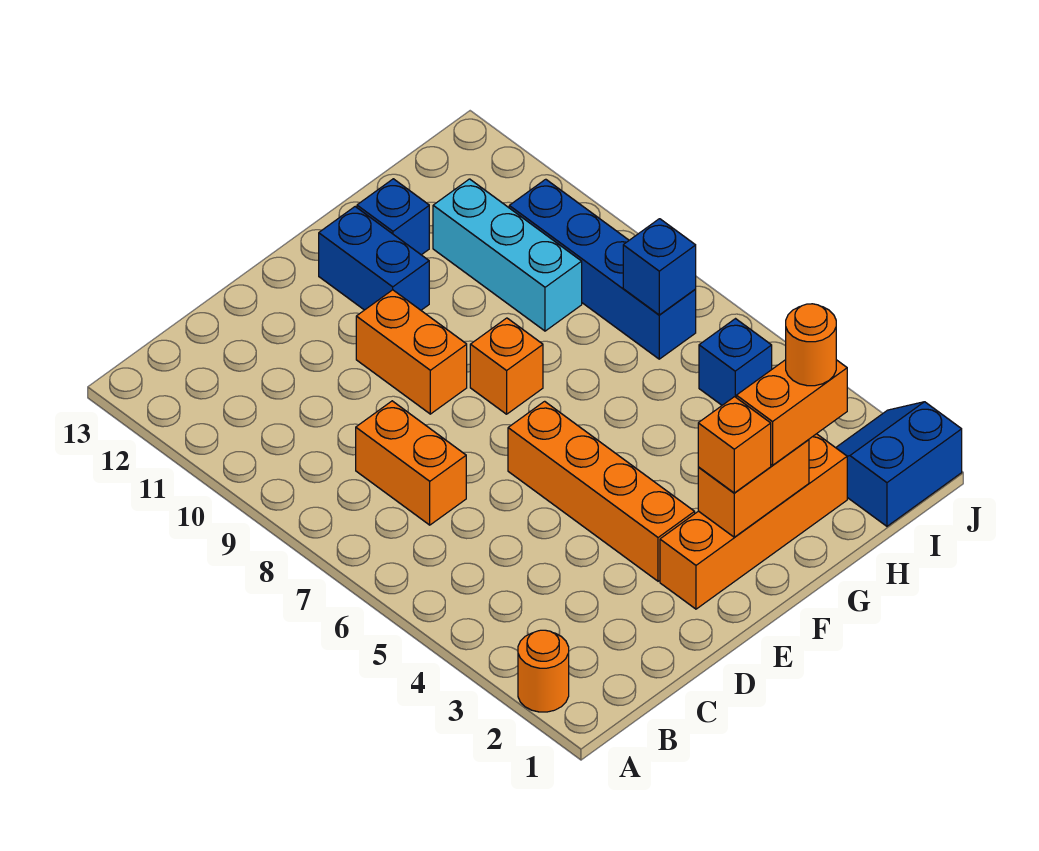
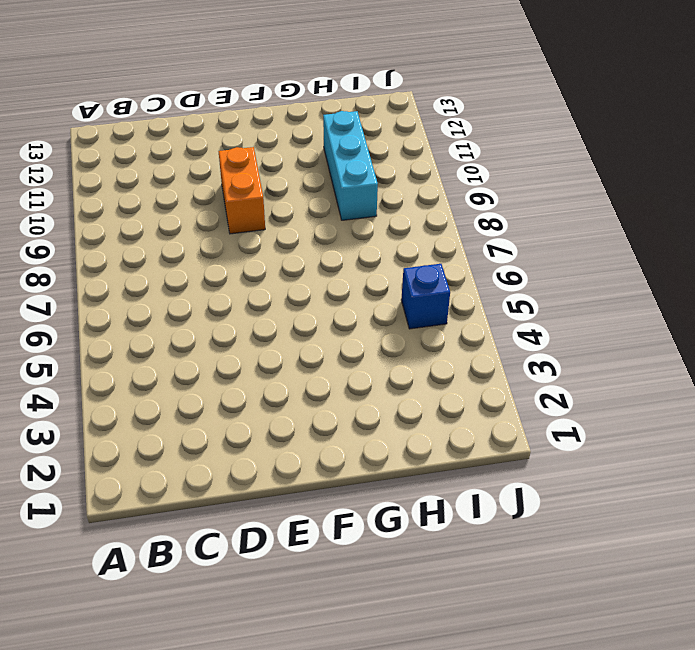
none -> orange round brick A2 level 1
none -> orange brick C7:C8 level 1
none -> orange brick E2:H2 level 1

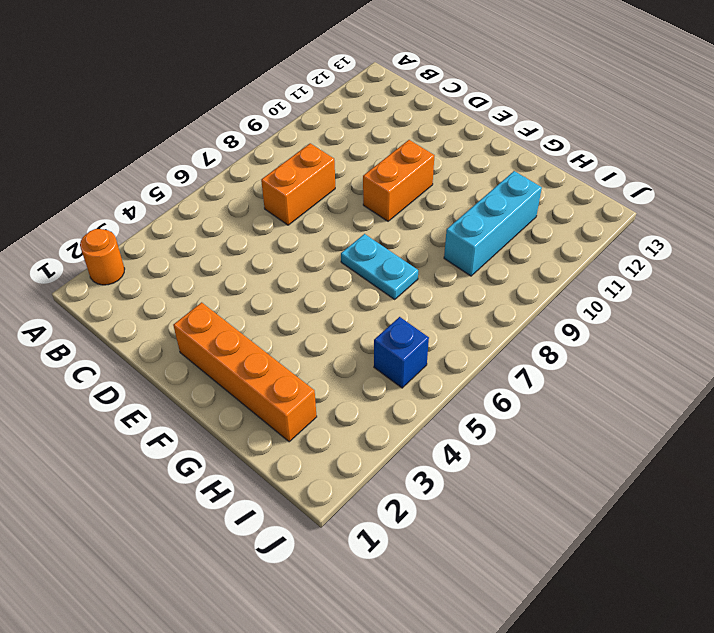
cyan plate F7:G7 level 1 -> none
none -> orange brick E3:E6 level 1
none -> orange brick F8 level 1
none -> blue brick F11:F12 level 1

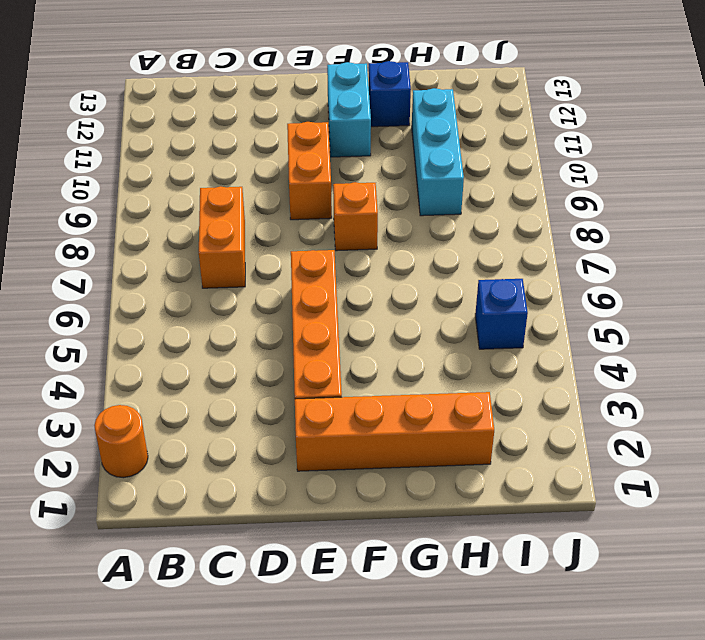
cyan brick F11:F12 level 1 -> blue brick F11:F12 level 1
none -> blue slope I1:J2 level 1 top 1
none -> blue brick I7:I10 level 1
none -> orange brick F2:G2 level 2

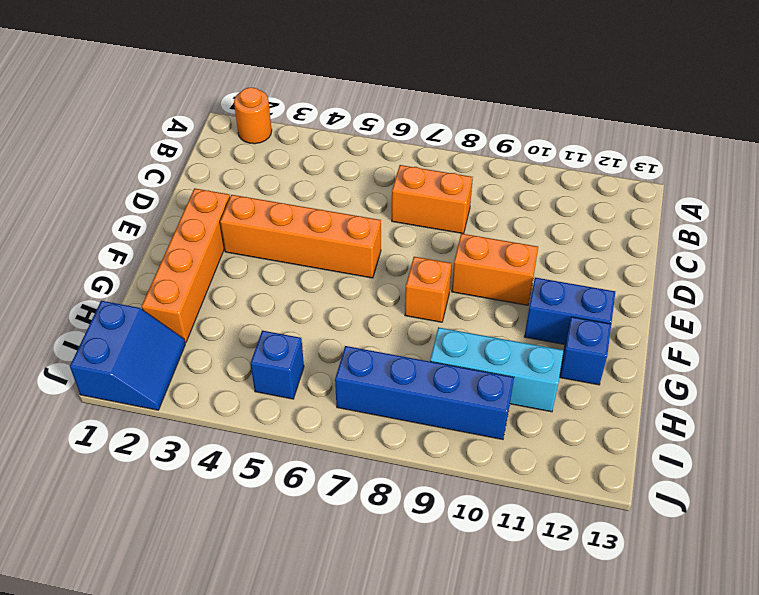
none -> orange brick F2:G2 level 2
none -> blue brick I7 level 2
none -> orange brick F2 level 3

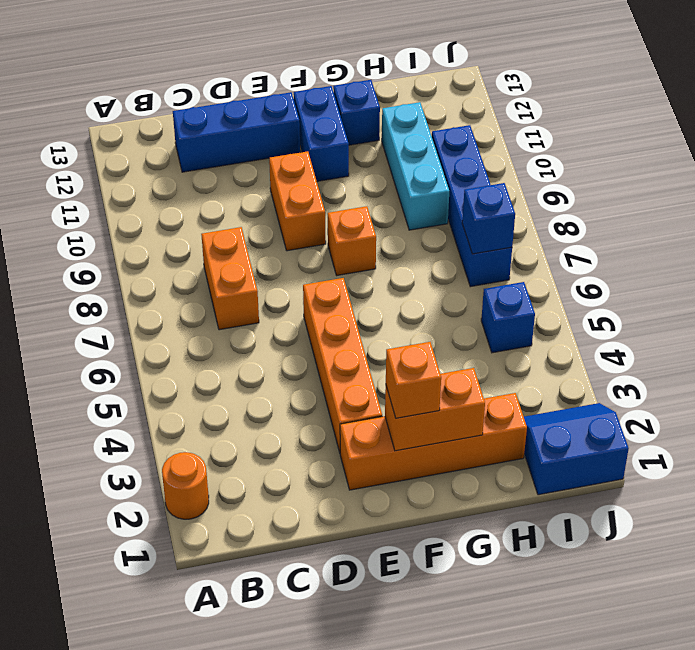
blue brick C12:E12 level 1 -> none
none -> orange brick G2:H2 level 3
none -> orange round brick H2 level 4

